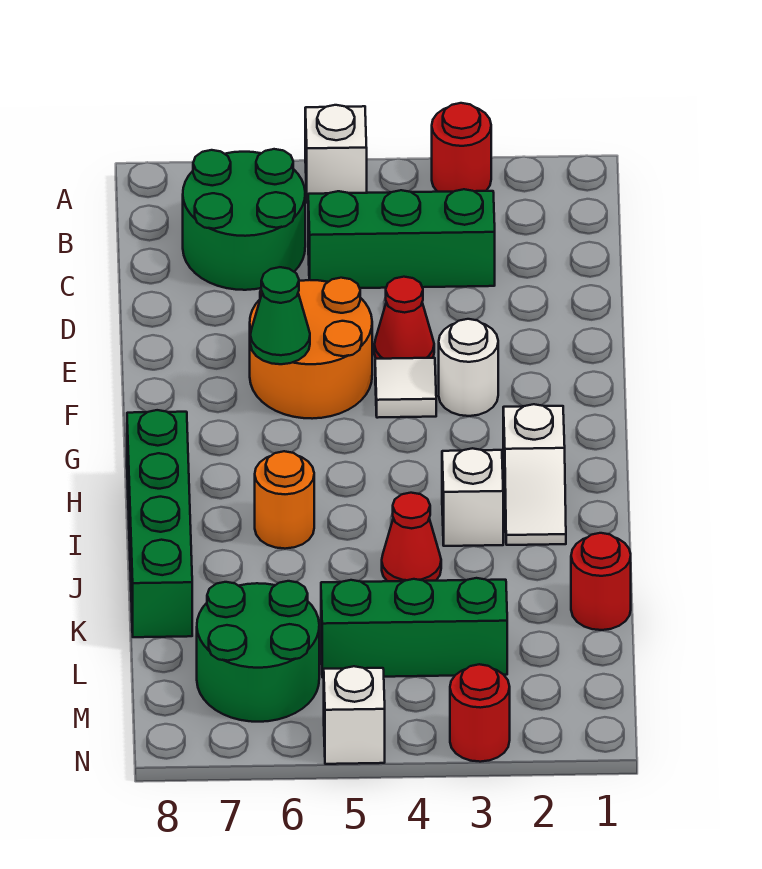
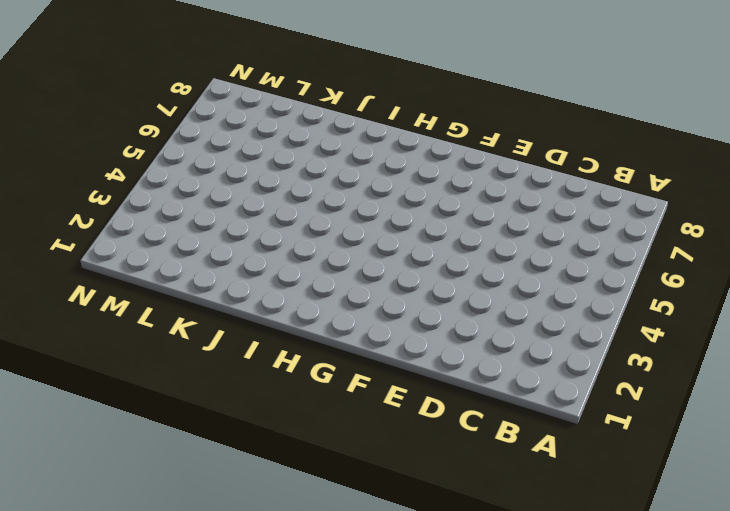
none -> red round brick A3 level 1
none -> white brick A5 level 1
none -> green round brick B6:C7 level 1

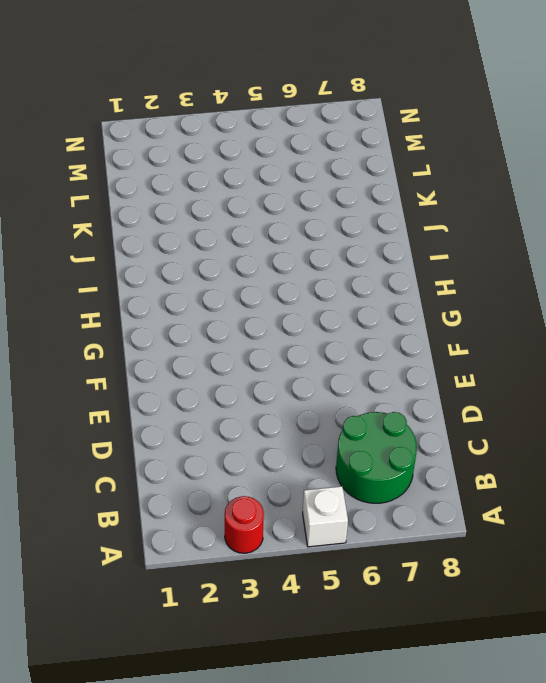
none -> green brick C3:C5 level 1
none -> red cone E4 level 1
none -> orange round brick E5:F6 level 1

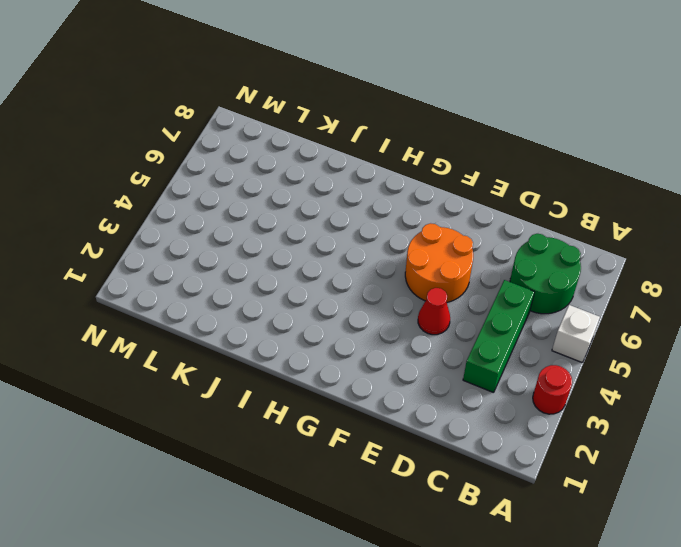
none -> white round brick F3 level 1
none -> white tile F4 level 1
none -> white slope H2:I2 level 1 top H

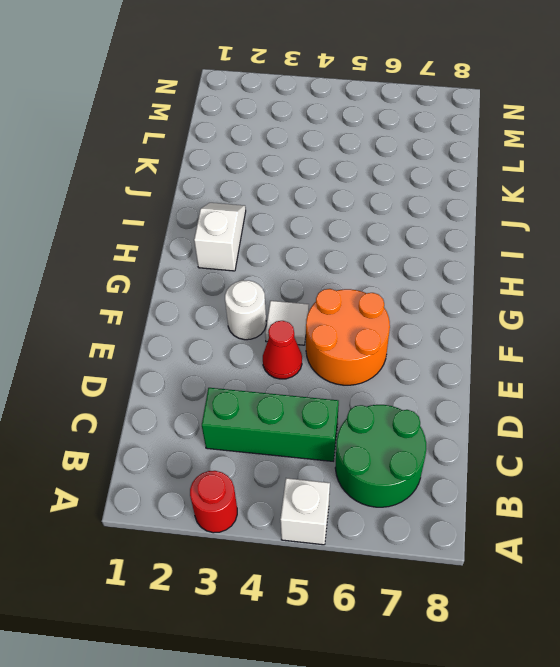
none -> green brick H8:K8 level 1
none -> white brick I3 level 1
none -> orange round brick I6 level 1

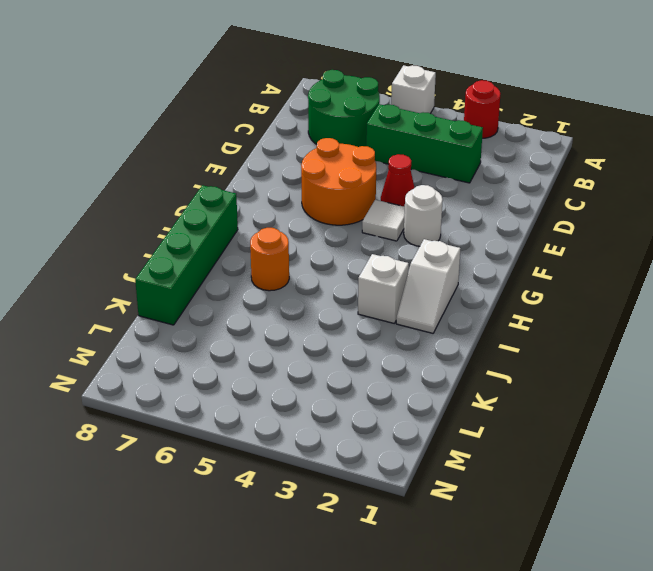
none -> red cone J4 level 1
none -> red round brick K1 level 1
none -> green brick L3:L5 level 1

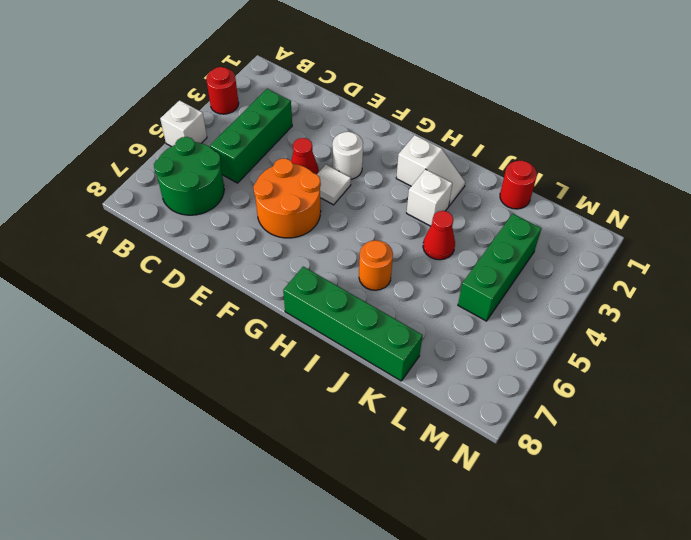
none -> green round brick L6:M7 level 1
none -> red round brick N3 level 1
none -> white brick N5 level 1

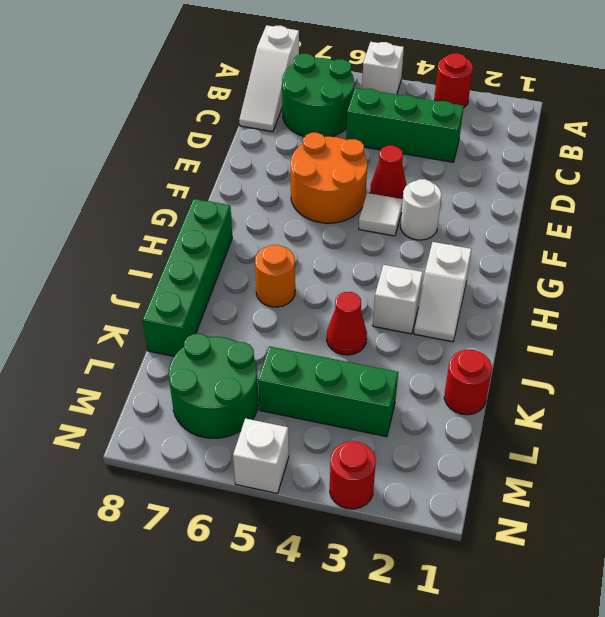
white slope A8:C8 level 1 top A -> none
none -> green cone F6 level 2

